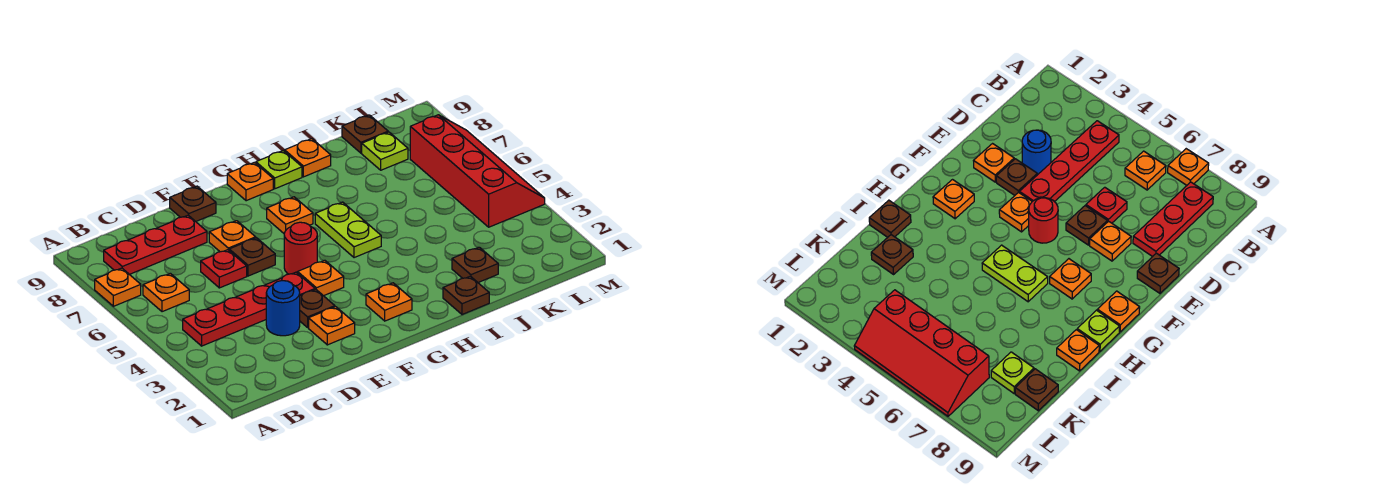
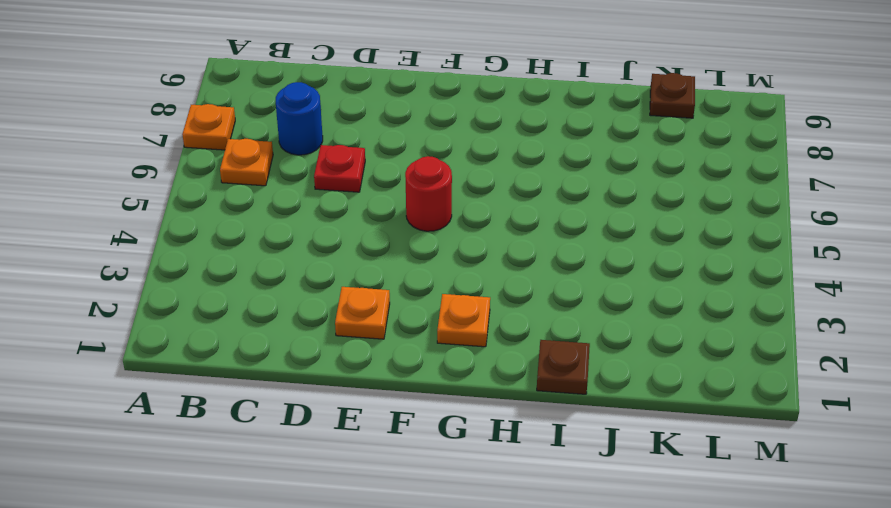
blue round brick C7 level 1 -> blue round brick D3 level 1
none -> red plate B4:E4 level 1
none -> red plate B8:D8 level 1
none -> brown plate E3 level 1

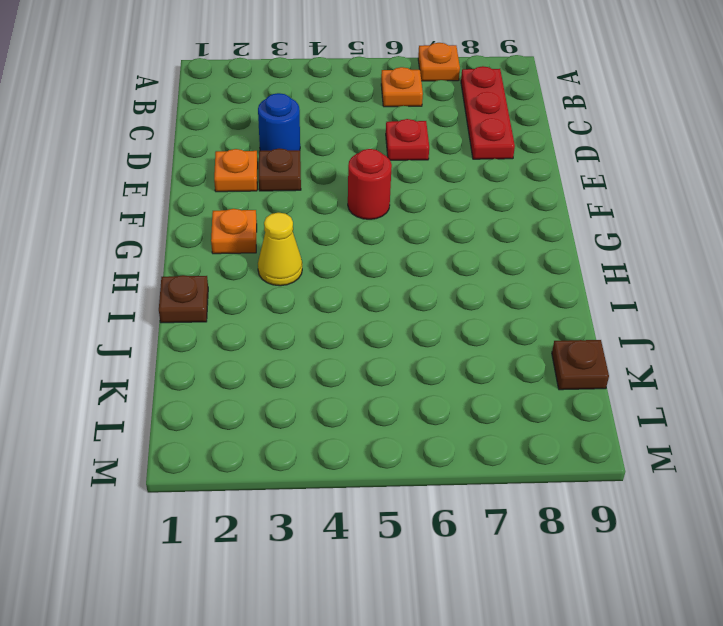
yellow cone H3 level 1 -> none
none -> red plate B4:E4 level 1
none -> brown plate E6 level 1
none -> orange plate E7 level 1

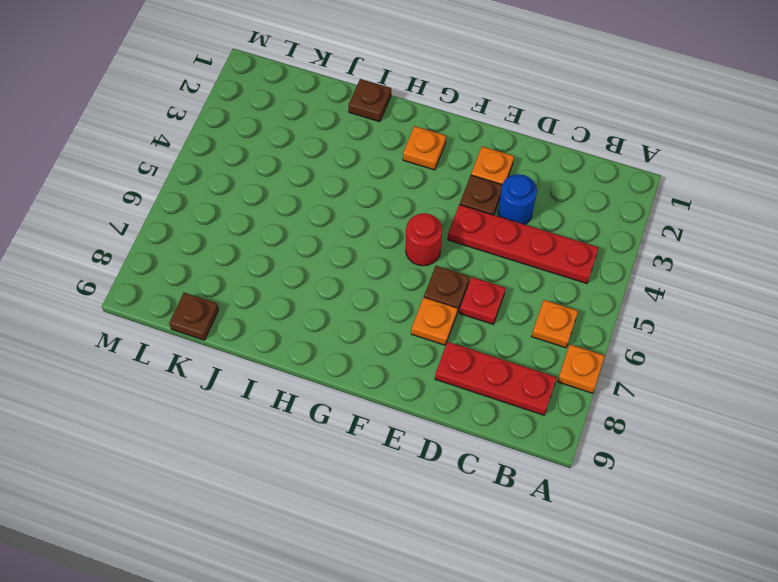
none -> brown plate E9 level 1
none -> orange plate F4 level 1
none -> orange plate G7 level 1

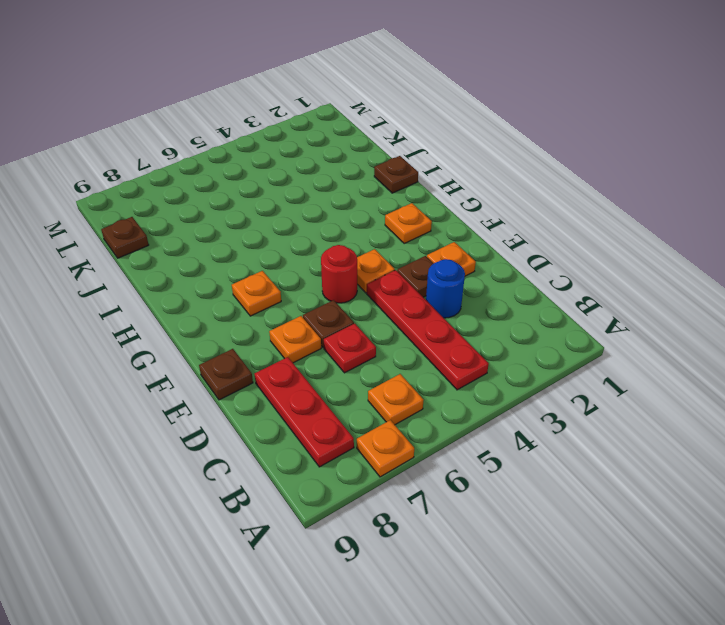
none -> orange plate G9 level 1
none -> lime plate H5:H6 level 1
none -> lime plate H9 level 1

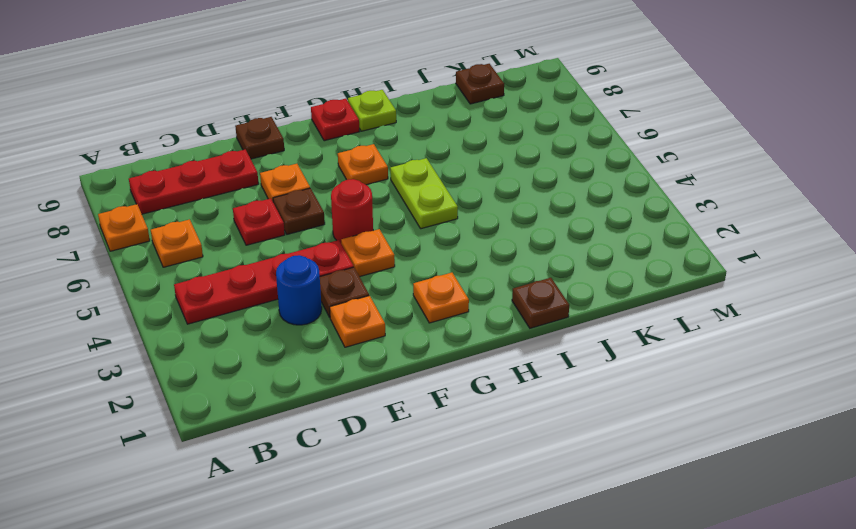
red plate G9 level 1 -> orange plate G9 level 1
none -> orange plate I9 level 1
none -> brown plate J2 level 1
none -> lime plate K8 level 1

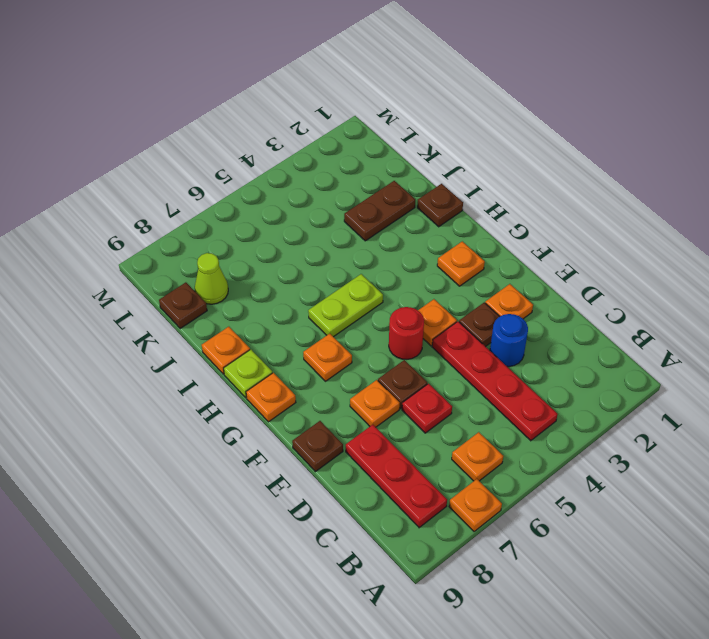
brown plate J2:J3 level 1 -> brown plate J2 level 1
lime cone K8 level 1 -> lime plate K8 level 1
none -> red slope L4:M7 level 1 top L

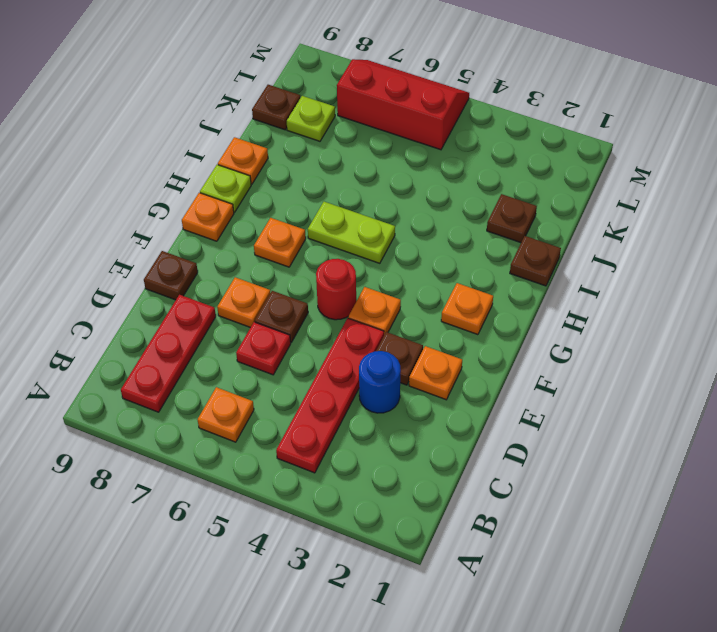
red slope L5:M7 level 1 top L -> red slope L4:M7 level 1 top L
none -> orange plate A7 level 1

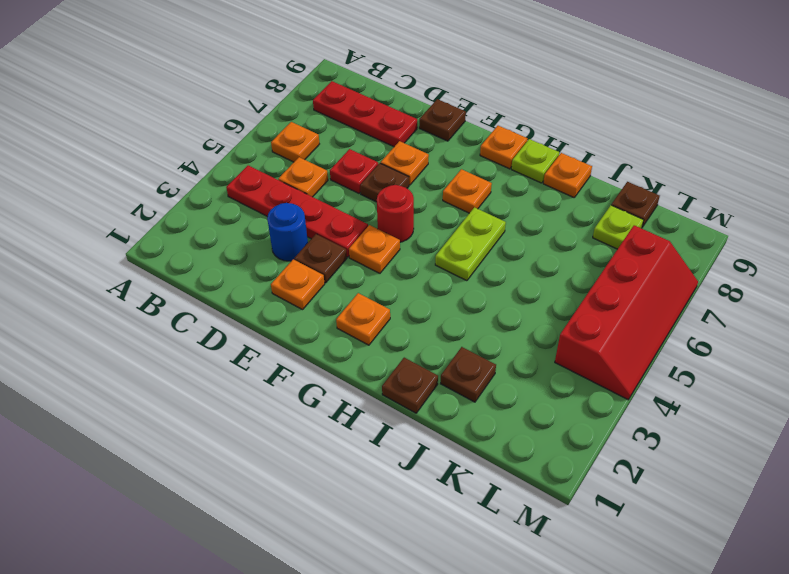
orange plate C5 level 1 -> orange plate A7 level 1

